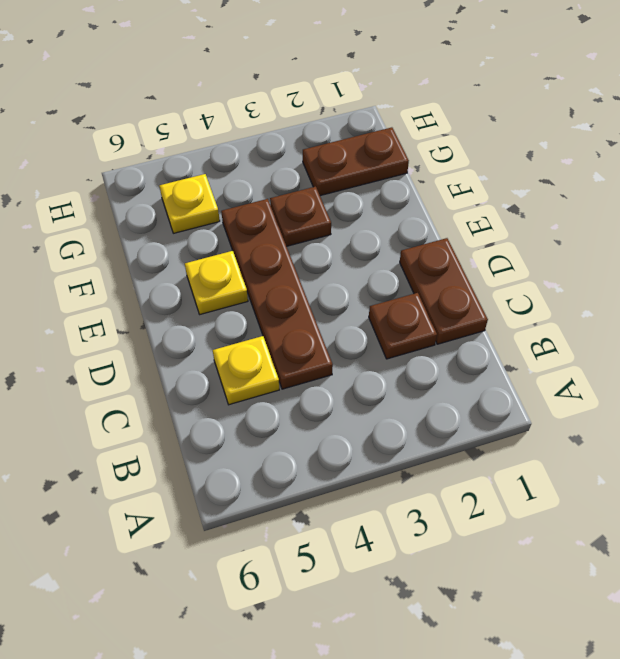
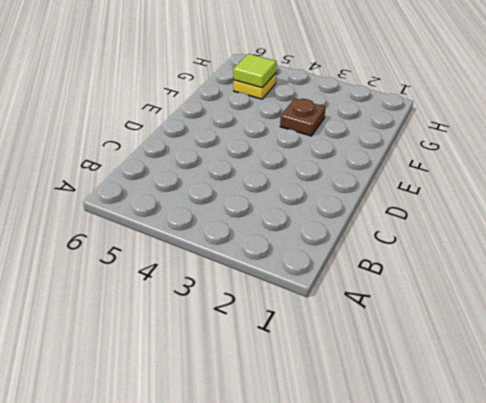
lime tile G5 level 2 -> none
none -> brown plate C1:D1 level 1
none -> brown plate C2 level 1

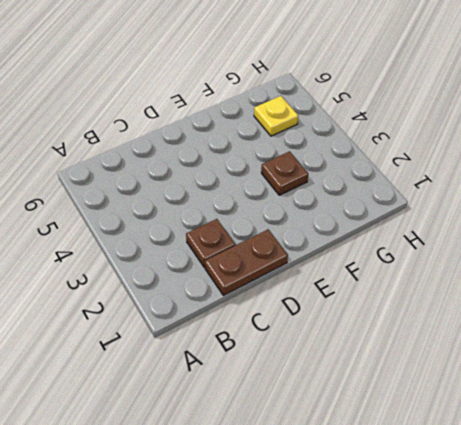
none -> brown plate C4:F4 level 1
none -> yellow plate C5 level 1

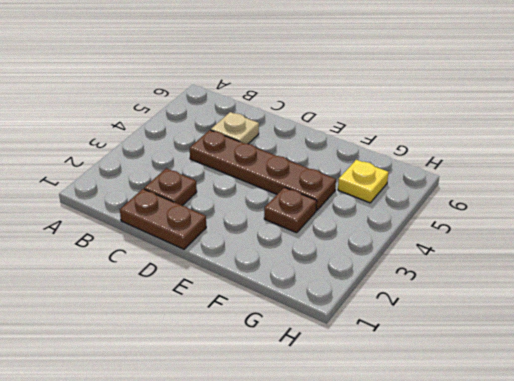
tan plate C5 level 1 -> yellow plate C5 level 1
none -> yellow plate E5 level 1
none -> brown plate G1:G2 level 1

